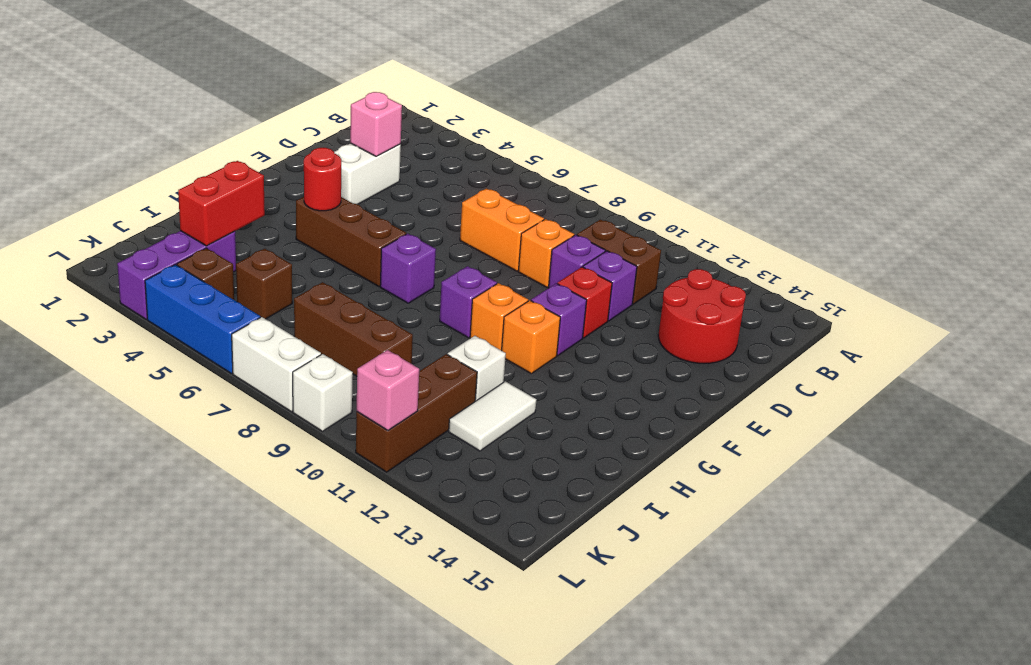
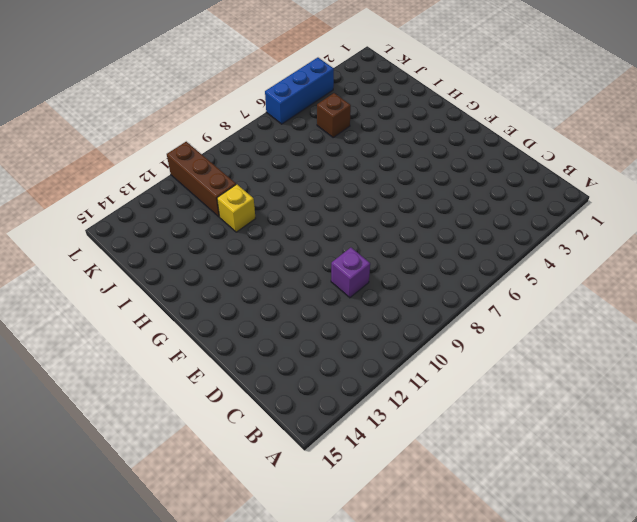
yellow brick I11 level 1 -> white brick I11 level 1
none -> brown brick C10:C11 level 1
none -> red round brick C13:D14 level 1
none -> white brick D3:E3 level 1

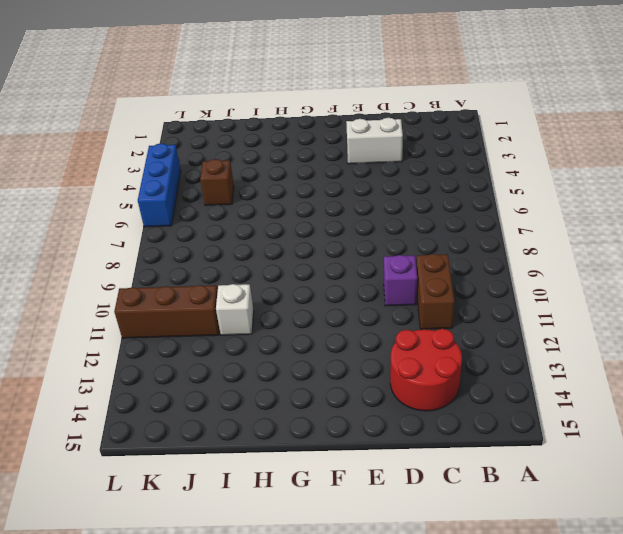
none -> orange brick D7:D8 level 1
none -> orange brick D9 level 1
none -> purple brick D11 level 1

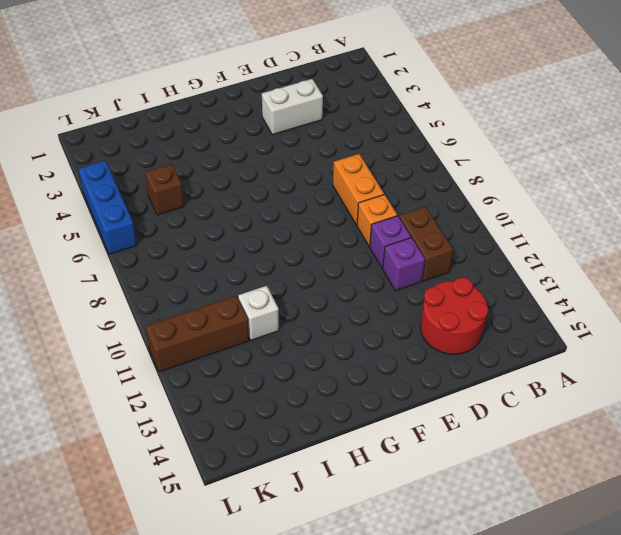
none -> red brick E11 level 1
none -> purple brick F11 level 1
none -> brown brick G4:G6 level 1

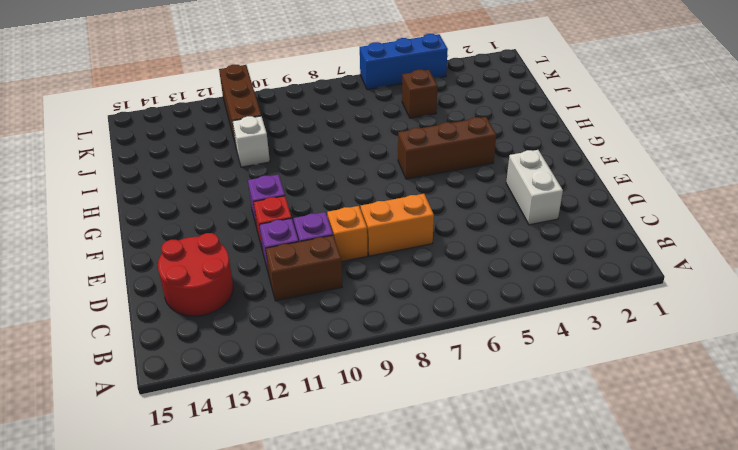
none -> purple brick G7 level 1
none -> purple brick G9 level 1
none -> orange brick G10 level 1

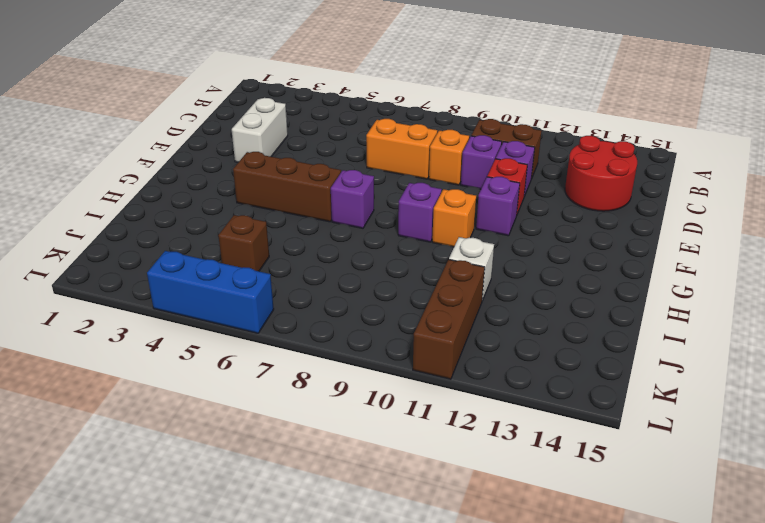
none -> orange brick G11 level 1
none -> white tile I12:J12 level 1
none -> purple brick J3:L3 level 1

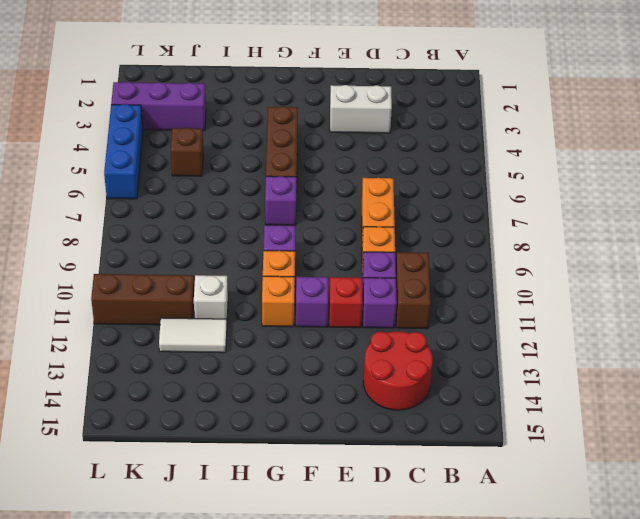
none -> brown brick J7:J9 level 1
none -> brown brick K4 level 1
none -> white brick L7:L8 level 1

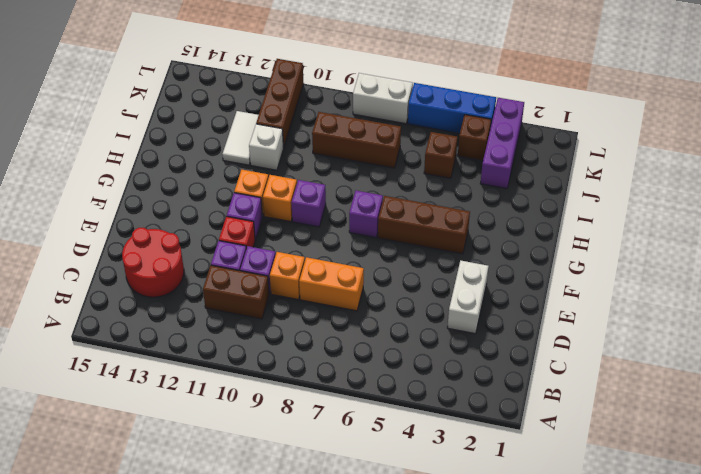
none -> white brick L9 level 1
none -> pink brick D3 level 2
none -> red round brick G4 level 2

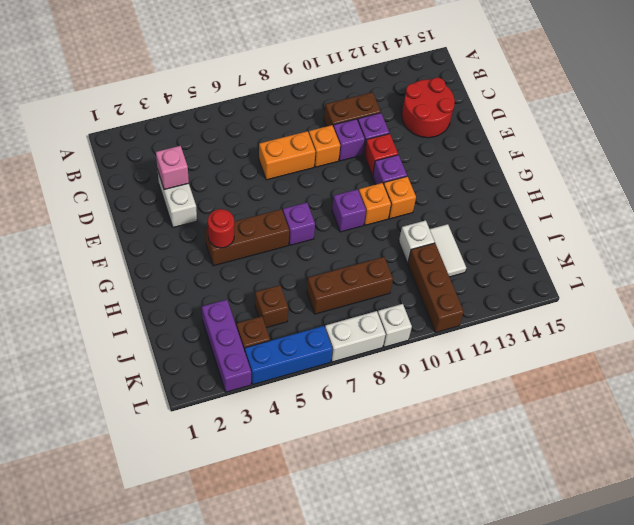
none -> red brick I3:J3 level 2
none -> pink brick L11 level 2

